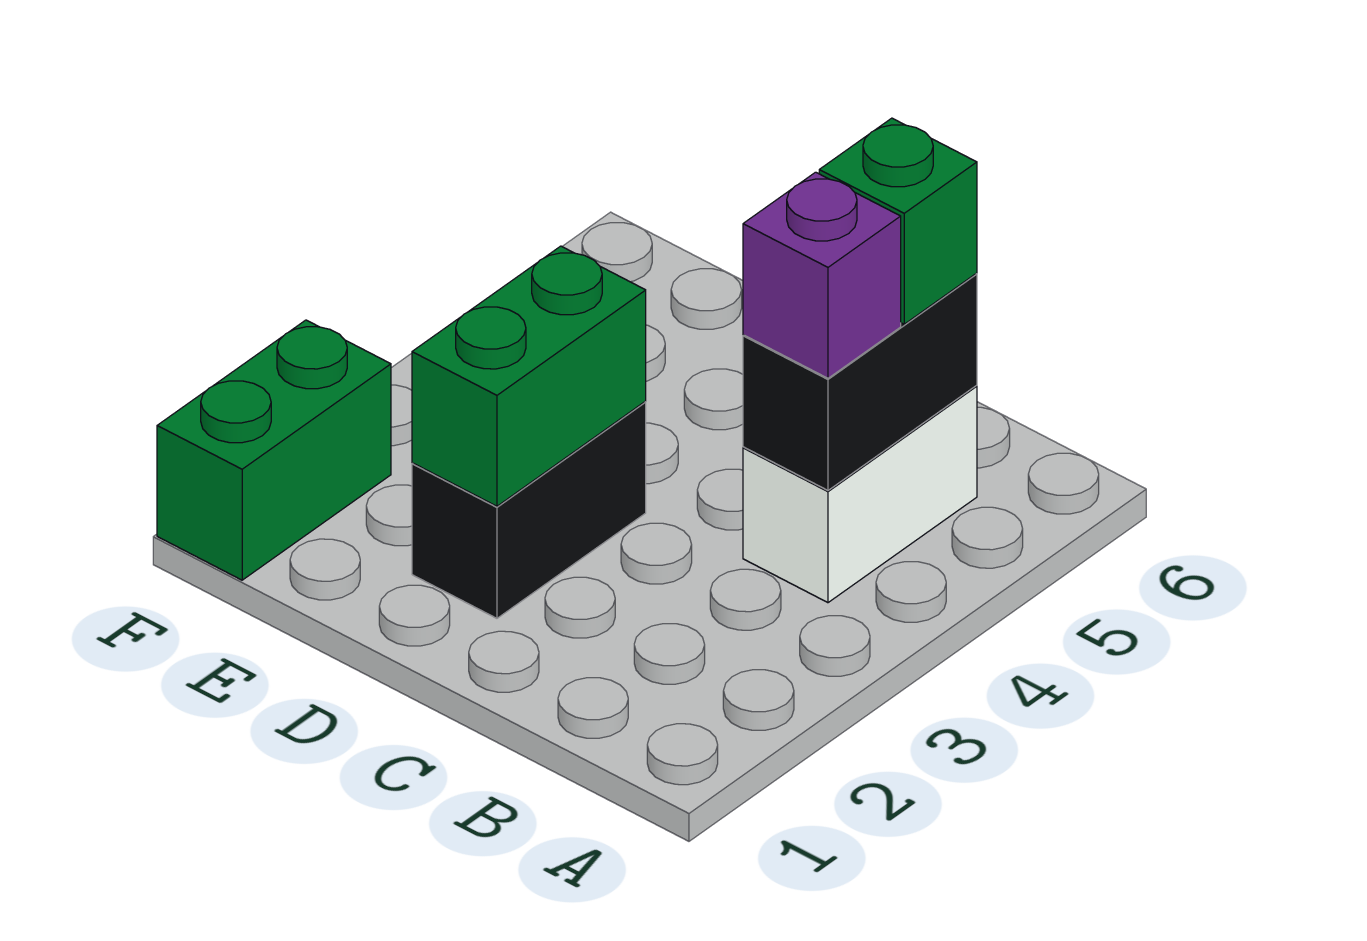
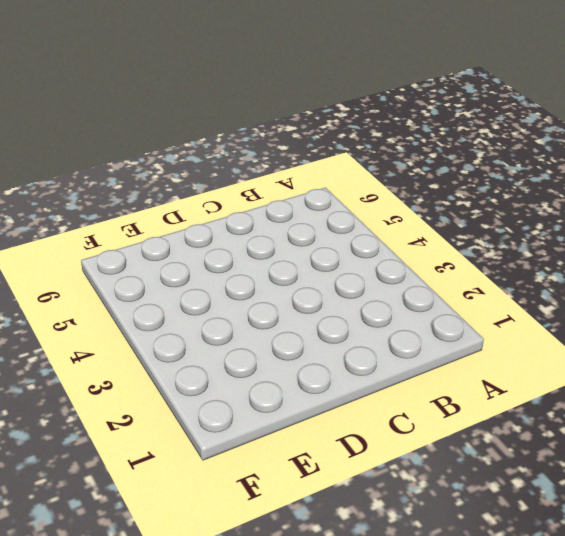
none -> white brick B4:B5 level 1
none -> black brick D2:D3 level 1

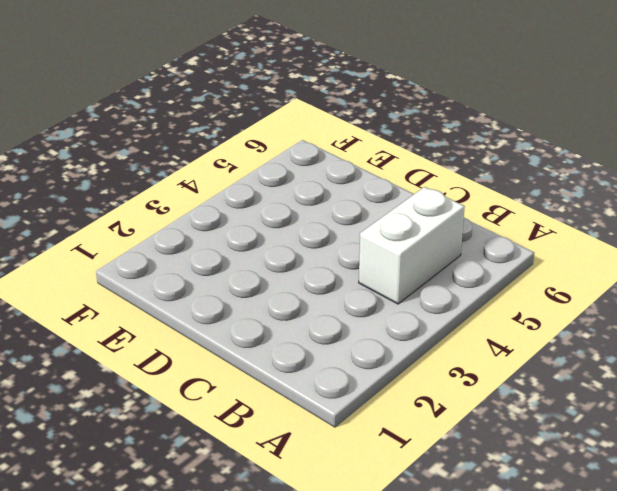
none -> black brick D2:D3 level 1
none -> green brick F1:F2 level 1

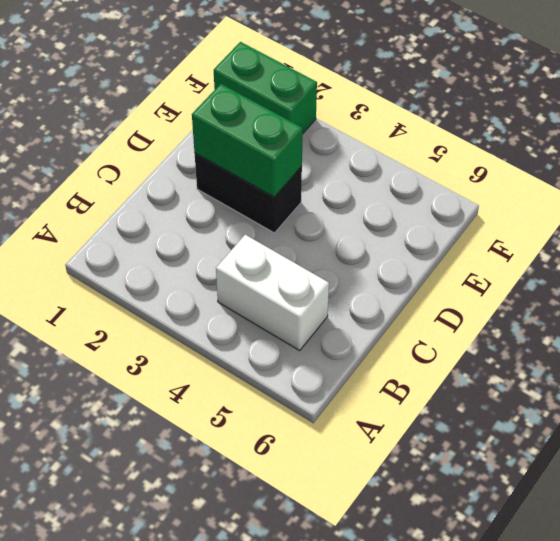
none -> black brick B4:B5 level 2
none -> purple brick B4 level 3

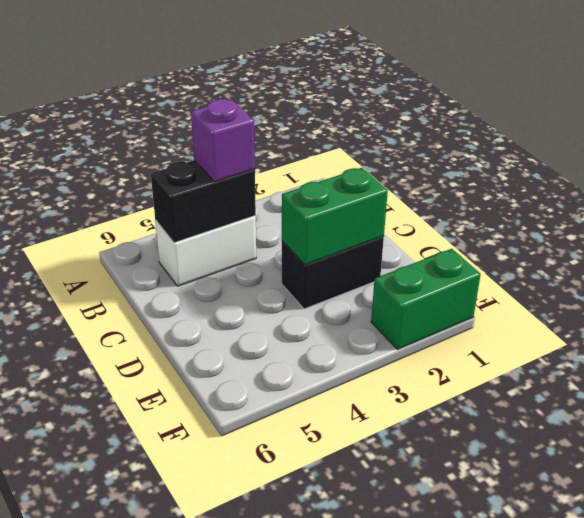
none -> green brick B5 level 3

